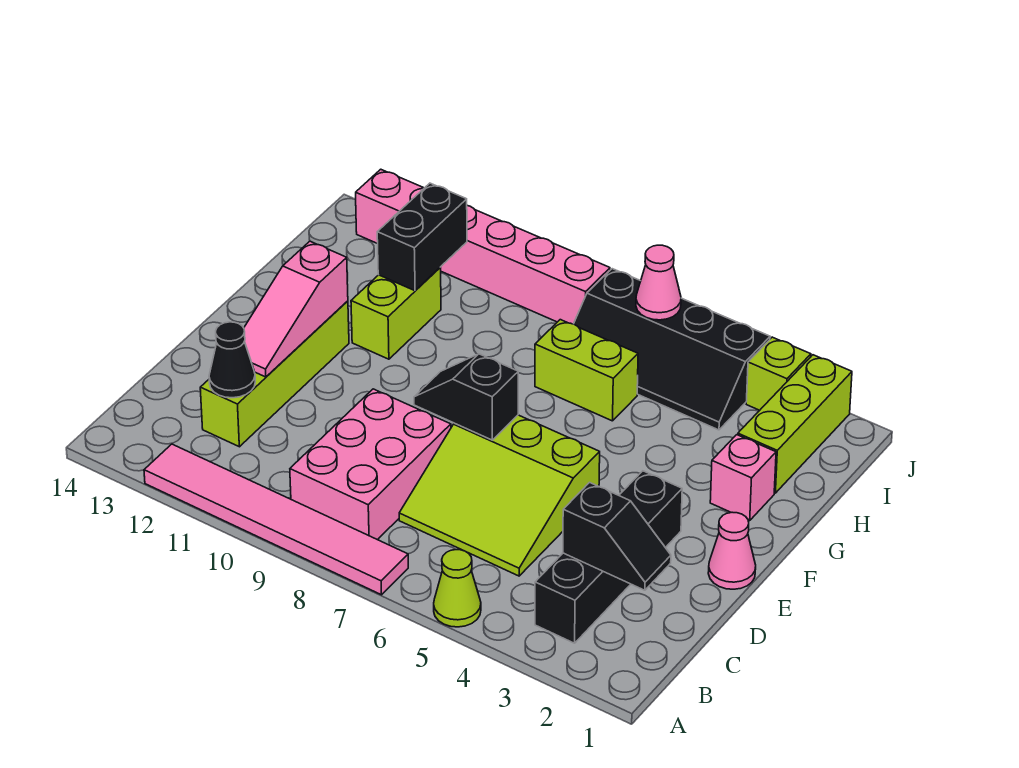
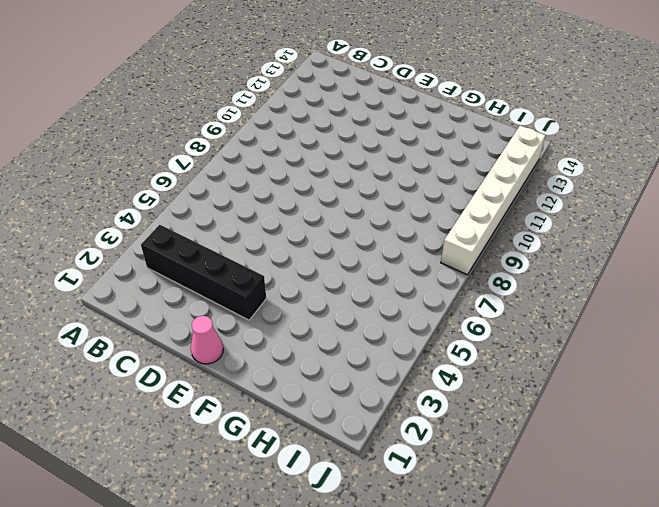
white brick J8:J13 level 1 -> pink brick J8:J13 level 1
none -> lime cone A5 level 1
none -> pink tile A7:A12 level 1
none -> pink brick B8:D9 level 1

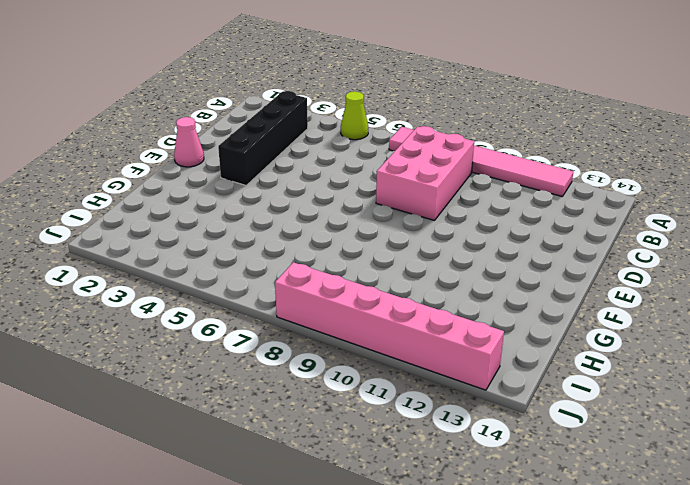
none -> lime slope C5:E7 level 1 top E
none -> lime brick C12:F12 level 1
none -> pink brick G2 level 1

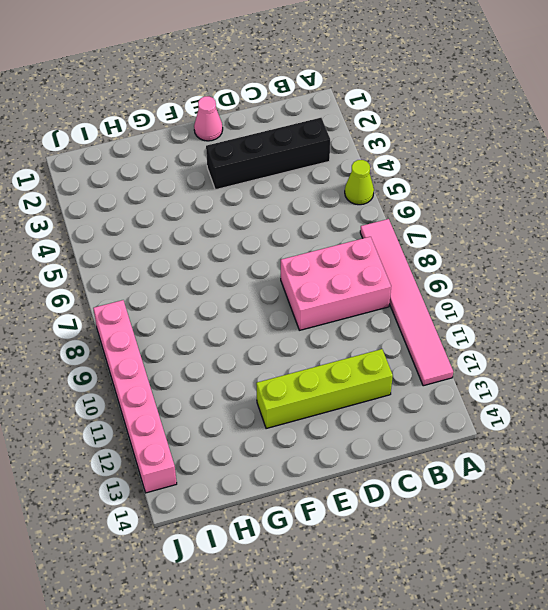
none -> lime slope C5:E7 level 1 top E
none -> pink brick G2 level 1
none -> lime brick G11:H11 level 1

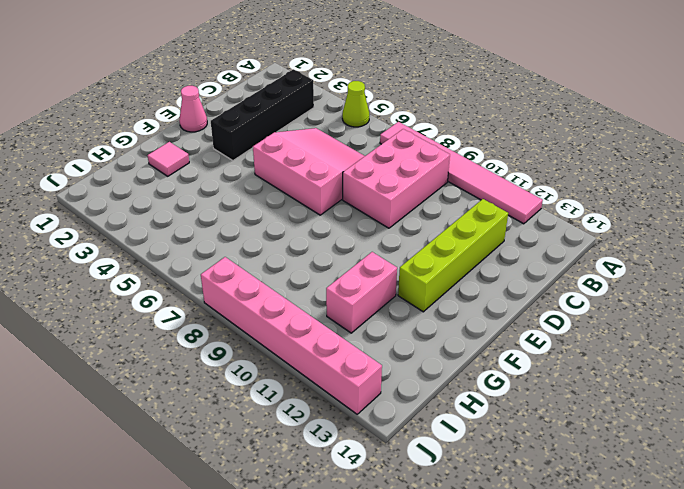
pink slope C5:E7 level 1 top E -> lime slope C5:E7 level 1 top E
pink tile G2 level 1 -> pink brick G2 level 1
pink brick G11:H11 level 1 -> lime brick G11:H11 level 1
none -> lime brick H2:J2 level 1
none -> lime brick H6:H7 level 1
none -> black slope I4:J7 level 1 top J

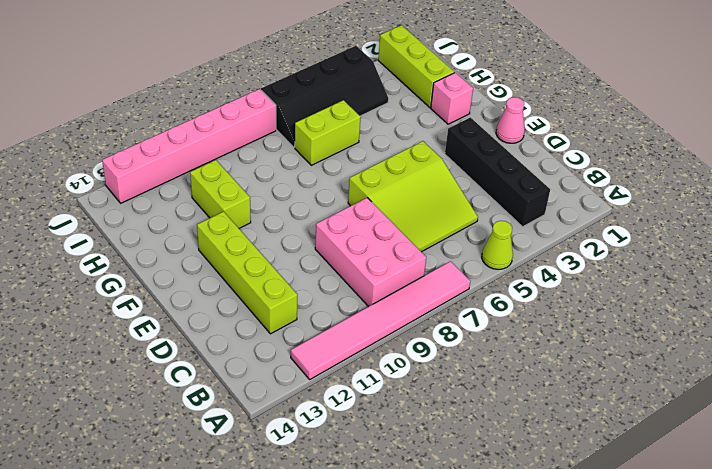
none -> lime brick J3 level 1
none -> black slope C2:C3 level 2 top 3
none -> black cone C12 level 2

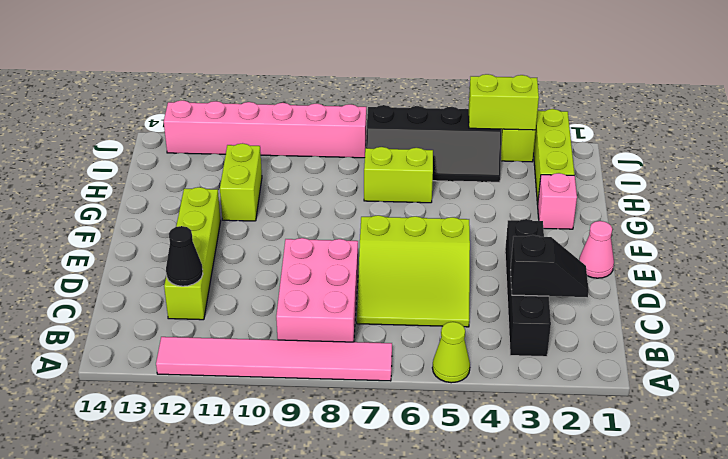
lime brick J3:J4 level 2 -> none
none -> pink slope D12:F12 level 2 top F
none -> black slope E7:E8 level 2 top 7
none -> black brick H11:I11 level 2

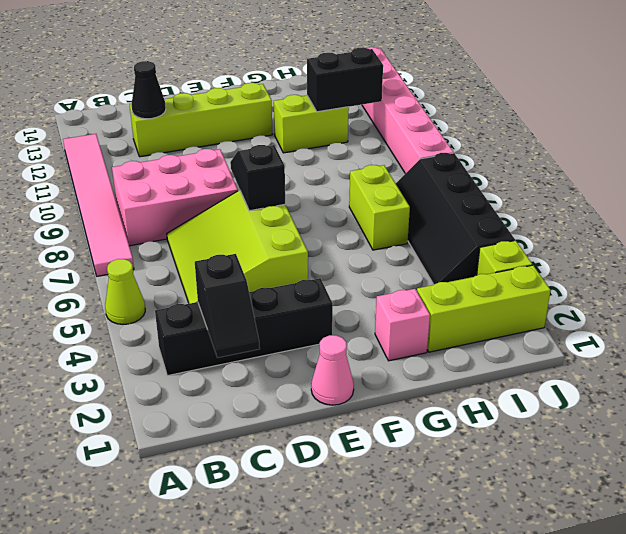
none -> pink slope D12:F12 level 2 top F
none -> pink cone J6 level 2

